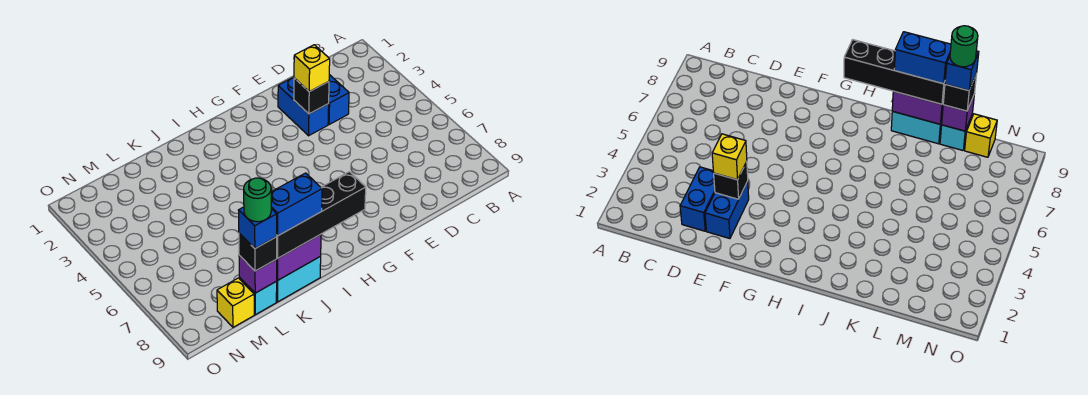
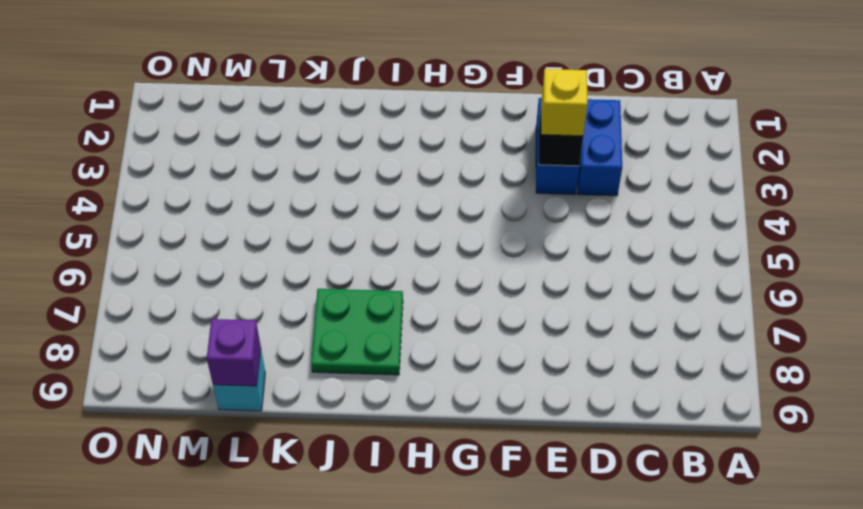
green plate I7:J8 level 1 -> none
none -> cyan brick J9:K9 level 1
none -> yellow brick M9 level 1
none -> purple brick J9:K9 level 2

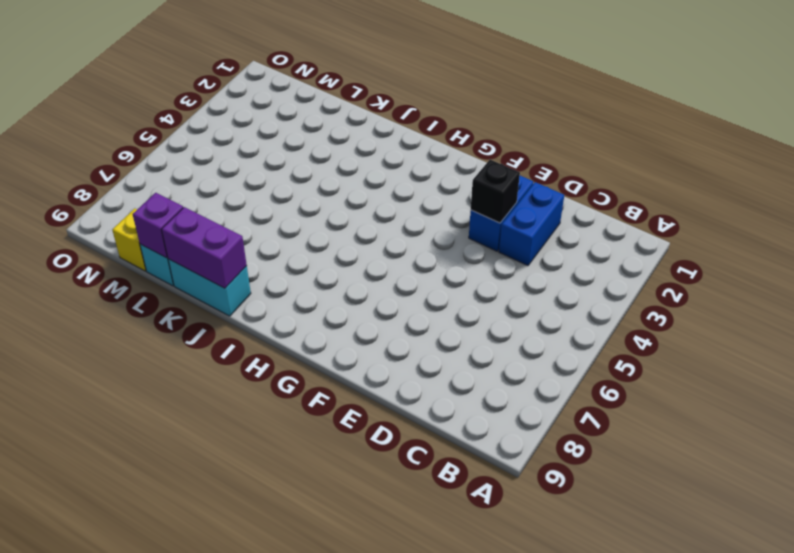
none -> yellow brick E3 level 3
none -> black brick H9:K9 level 3
none -> black brick L9 level 3

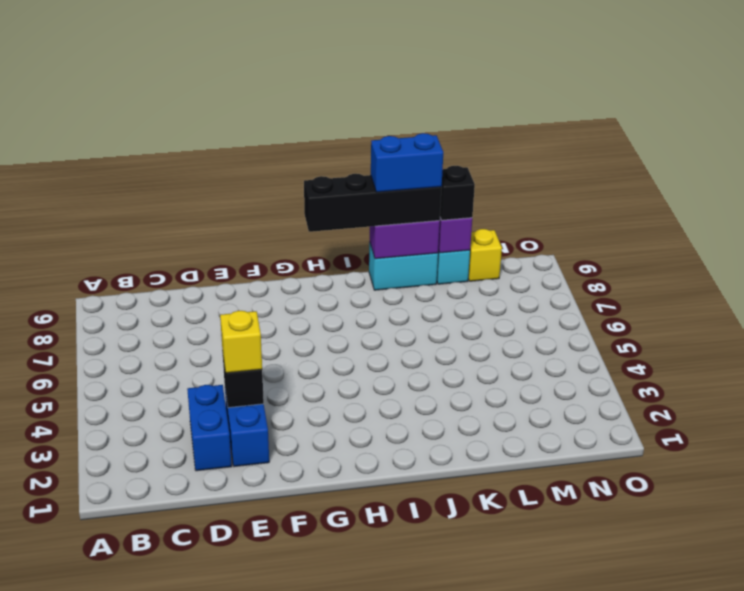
none -> blue brick L9 level 4
none -> green round brick L9 level 5

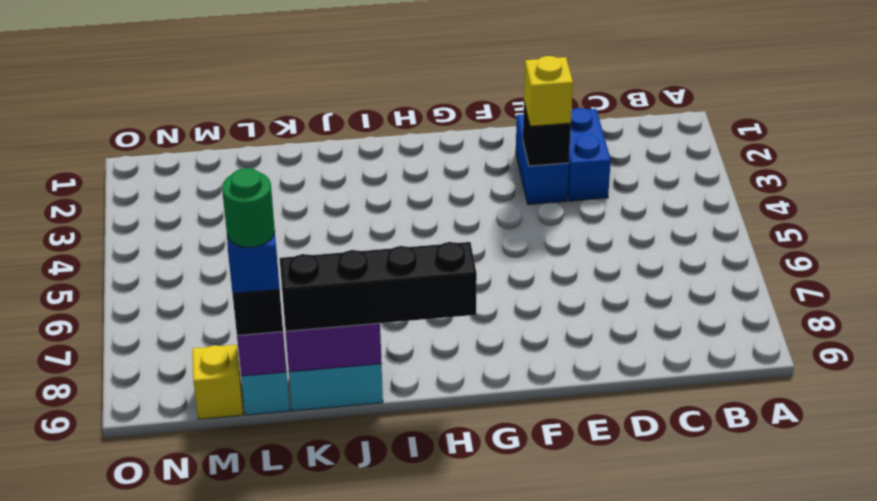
none -> blue brick J9:K9 level 4

